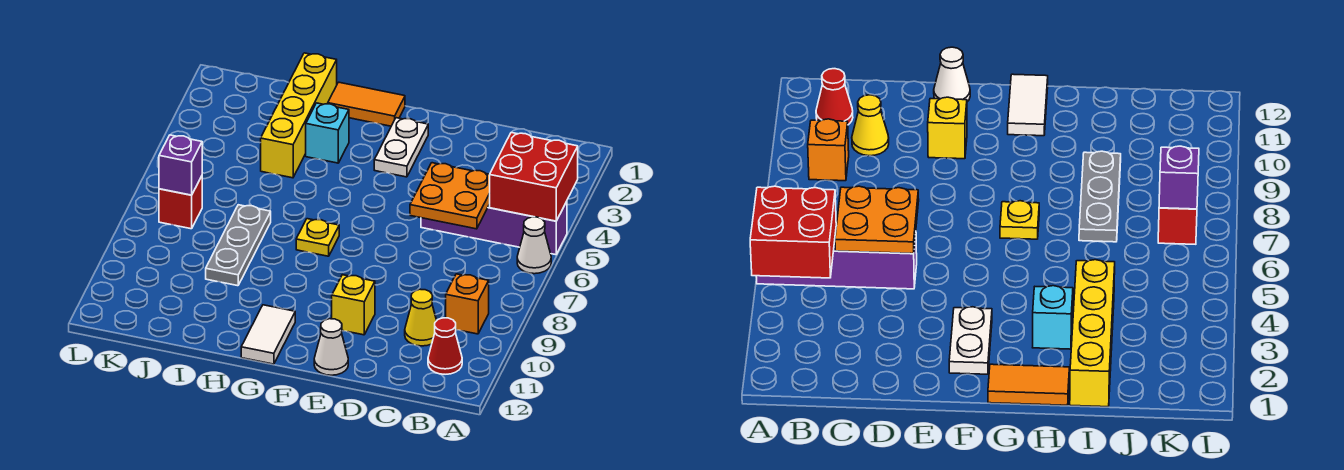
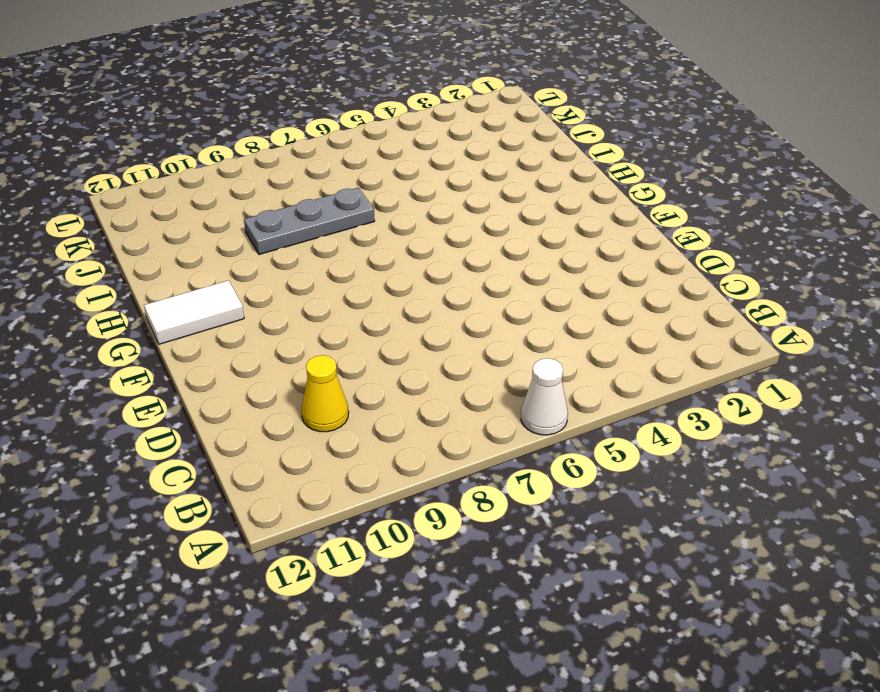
none -> purple brick A5:D5 level 1
none -> orange brick B9 level 1
none -> red cone B11 level 1

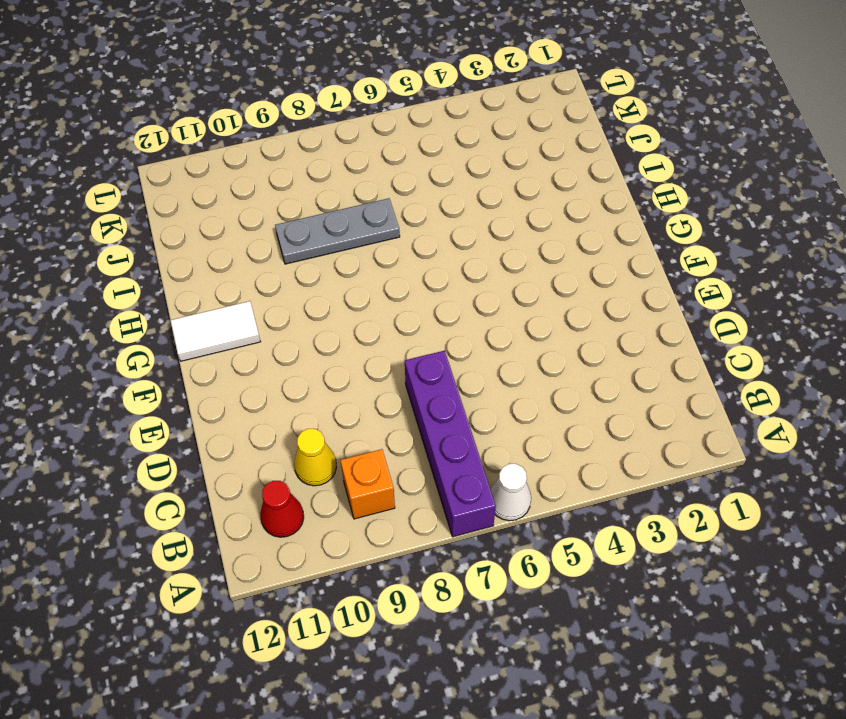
purple brick A7:D7 level 1 -> purple brick A5:D5 level 1
none -> yellow brick E10 level 1
none -> white cone E12 level 1
none -> white plate F2:F3 level 1

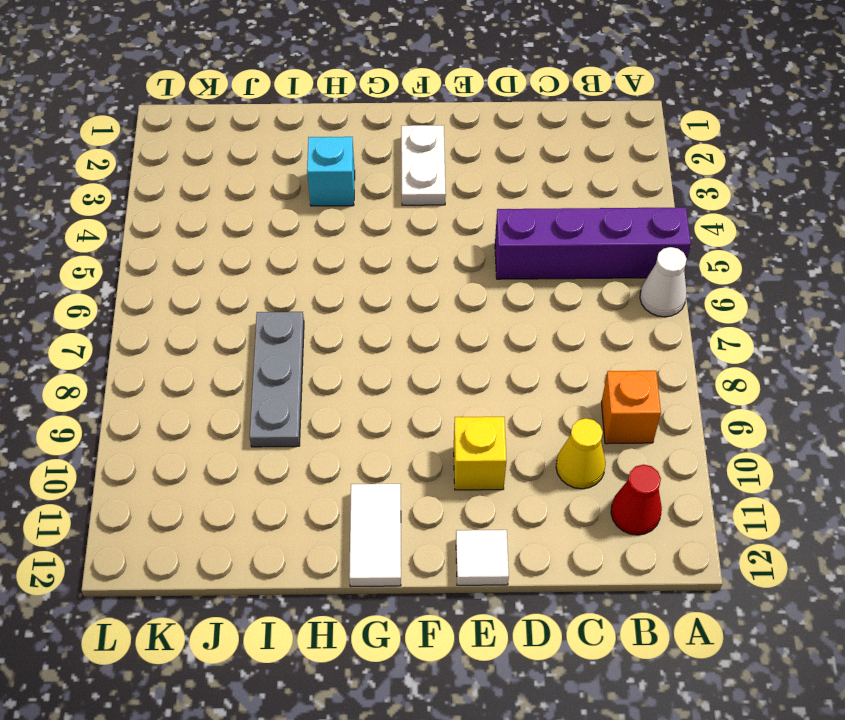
white tile E12 level 1 -> white cone E12 level 1
none -> orange tile G1:H1 level 1
none -> yellow plate G7 level 1
none -> yellow brick I1:I4 level 1

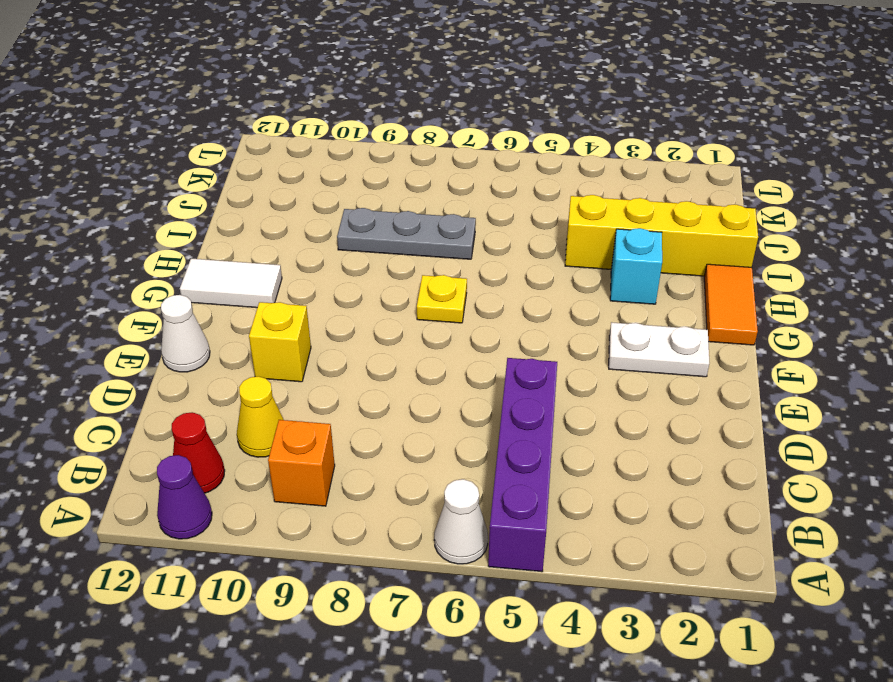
purple cone A11 level 1 -> none
none -> red brick K7 level 1
none -> red brick A4:B5 level 2
none -> orange plate C5:D6 level 2

